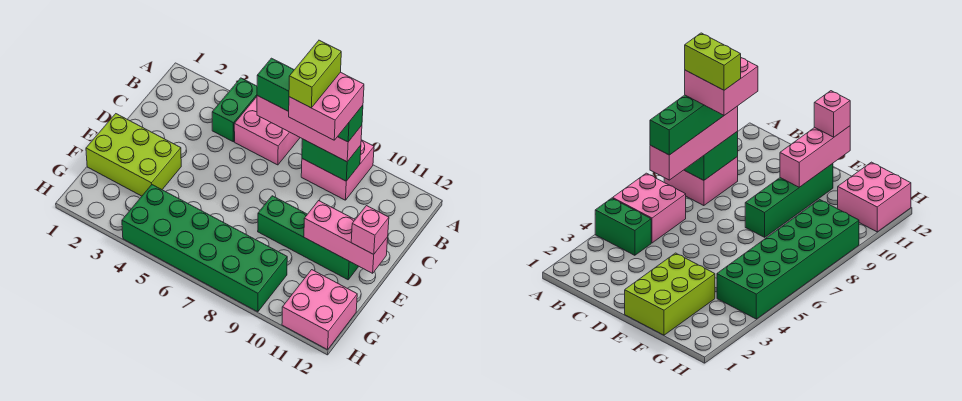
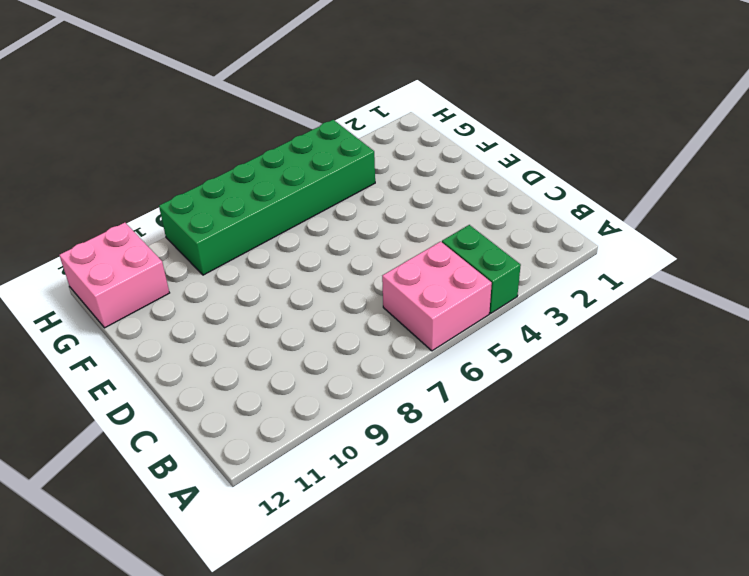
none -> pink brick A8:B9 level 1
none -> lime brick E1:F3 level 1
none -> green brick E8:E11 level 1

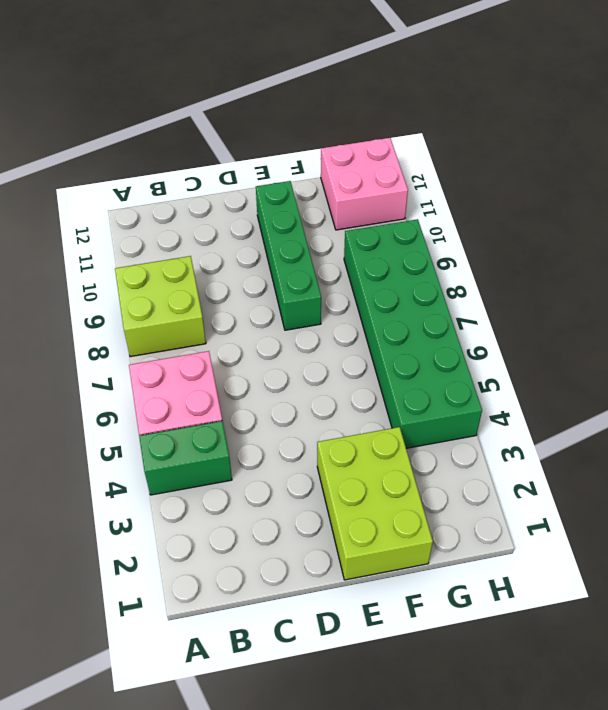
lime brick A8:B9 level 1 -> pink brick A8:B9 level 1
none -> green brick B8:B9 level 2
none -> pink brick E10:E12 level 2
none -> pink brick B6:B9 level 3

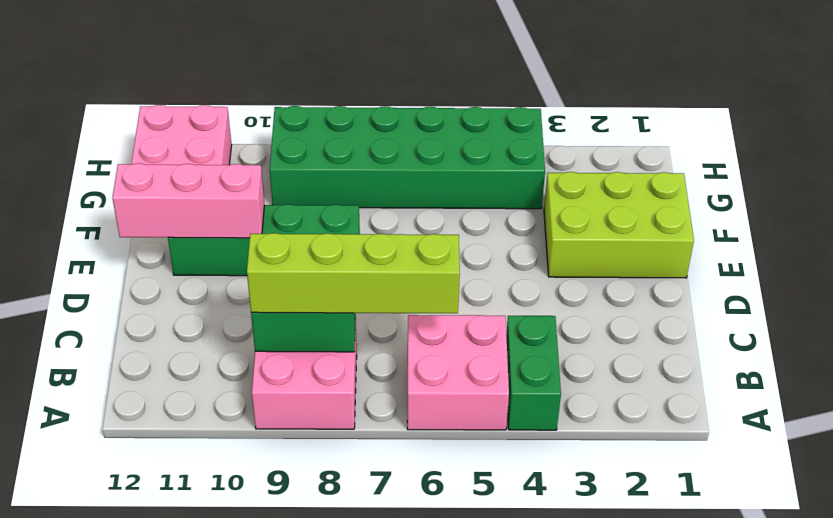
lime brick B6:B9 level 3 -> pink brick B6:B9 level 3
none -> pink brick E12 level 3
none -> green brick B6:B9 level 4
none -> pink brick B8:C9 level 5

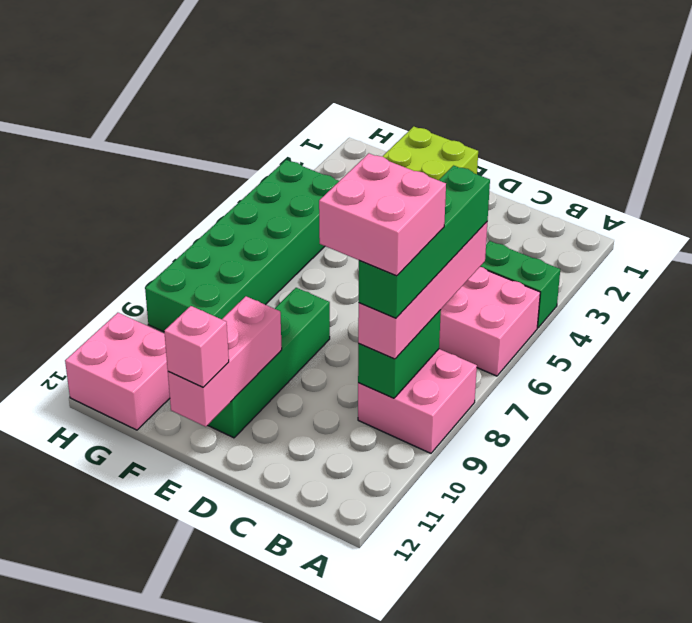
none -> lime brick B8:C8 level 6

